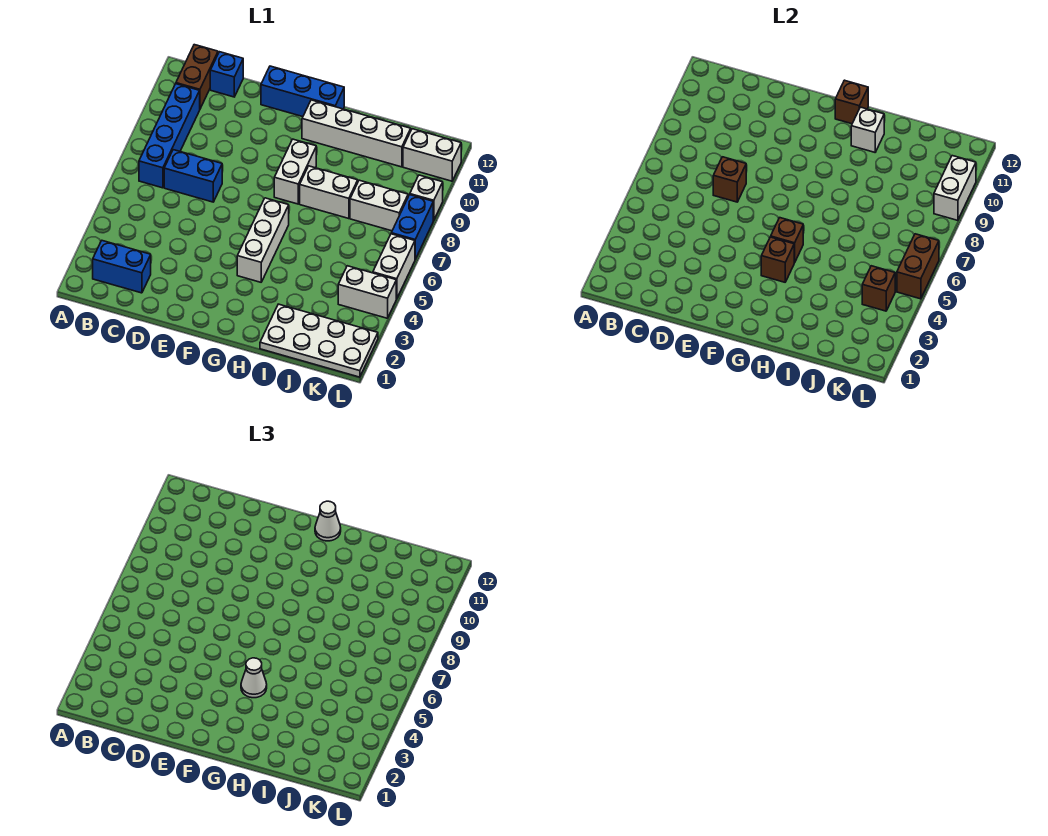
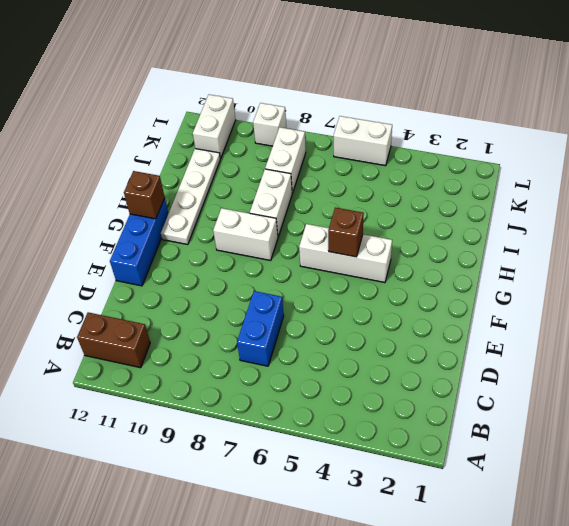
white plate G11:J11 level 1 -> white brick G11:J11 level 1
none -> blue brick B2:C2 level 1
none -> blue brick B7:B10 level 1
none -> blue brick C12 level 1

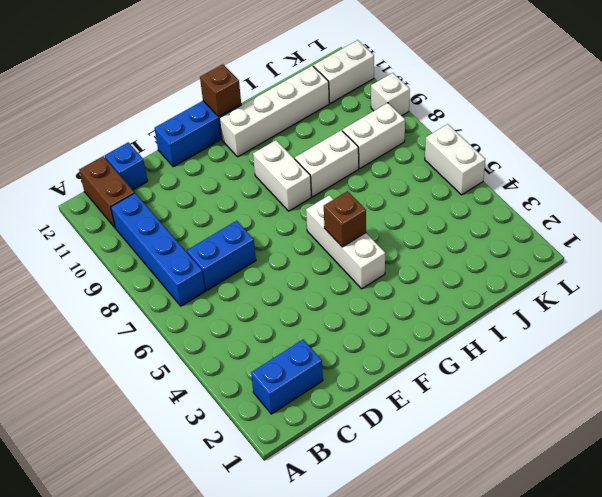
none -> white plate I1:L2 level 1
none -> white brick K4:L4 level 1
none -> blue brick L7:L8 level 1

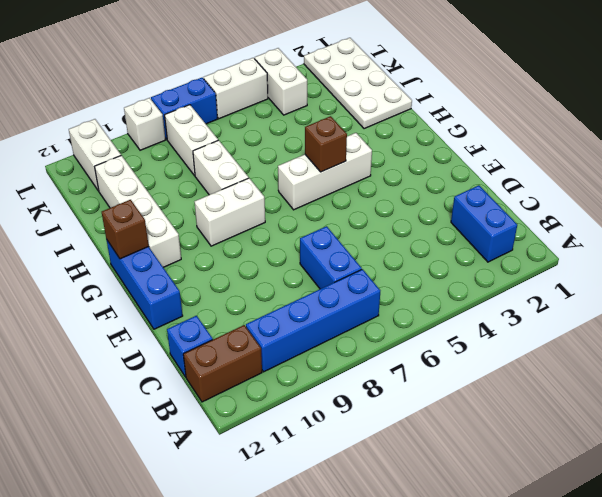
none -> brown brick D7 level 2
none -> brown brick G4 level 2
none -> white brick H11 level 2

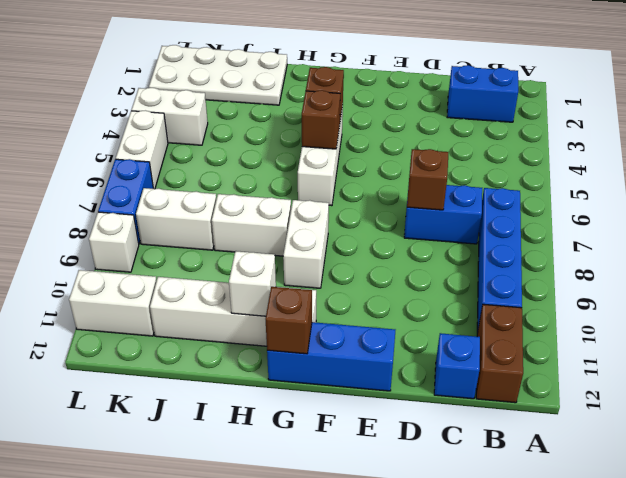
none -> brown brick K4 level 2
none -> brown brick L5:L6 level 2
none -> white brick L9:L10 level 2

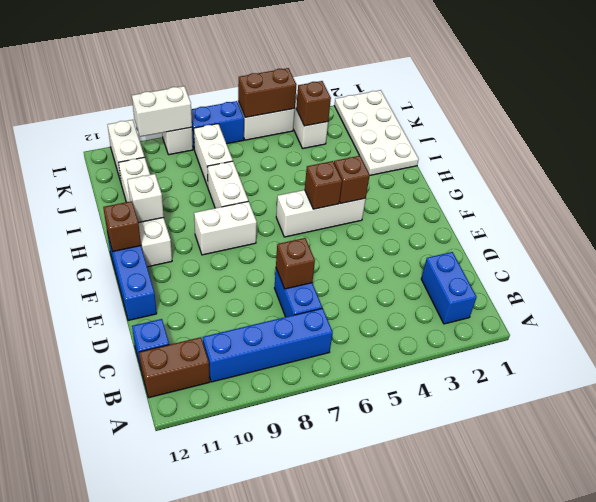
none -> white cone G4 level 3
none -> white cone G12 level 3

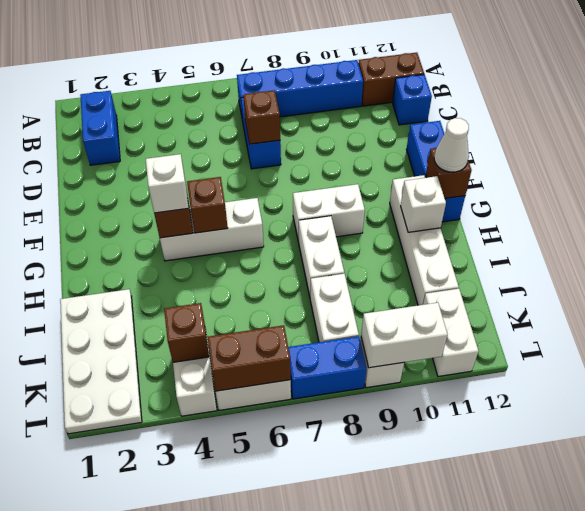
white brick G4 level 3 -> white cone G4 level 3

